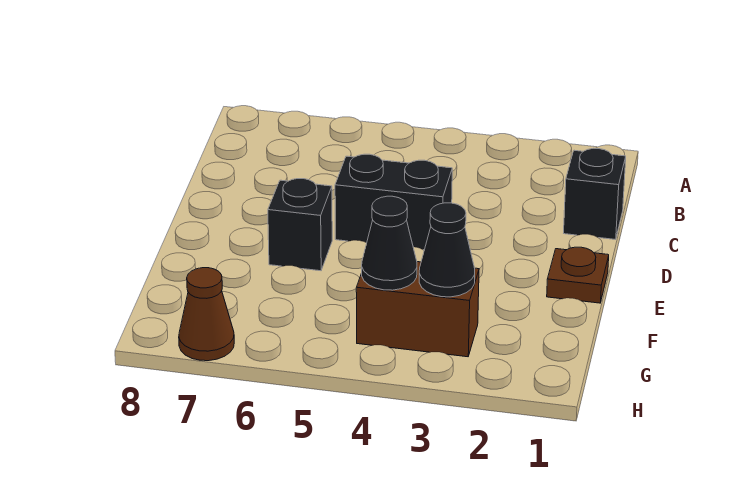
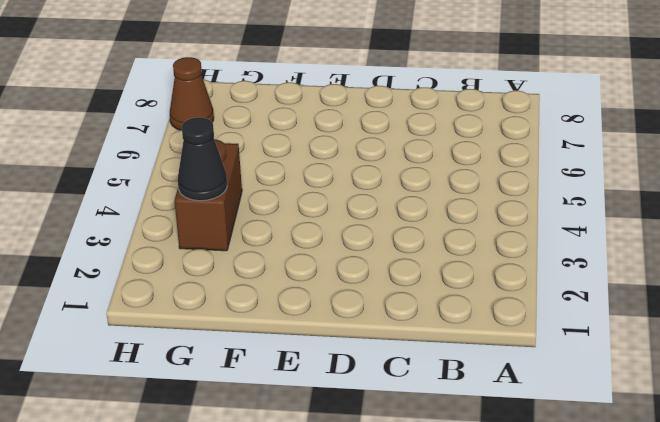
none -> black brick C1 level 1
none -> black brick D4:D5 level 1

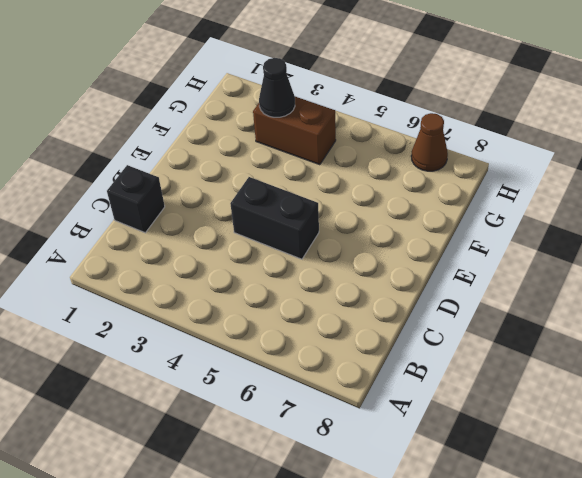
none -> brown plate E1 level 1
none -> black brick E6 level 1

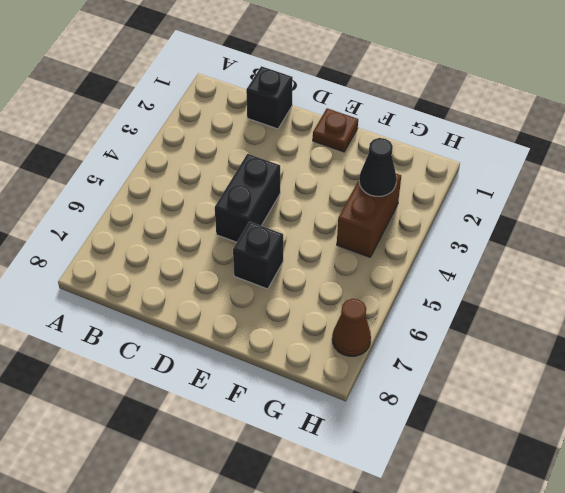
none -> black cone G4 level 2

